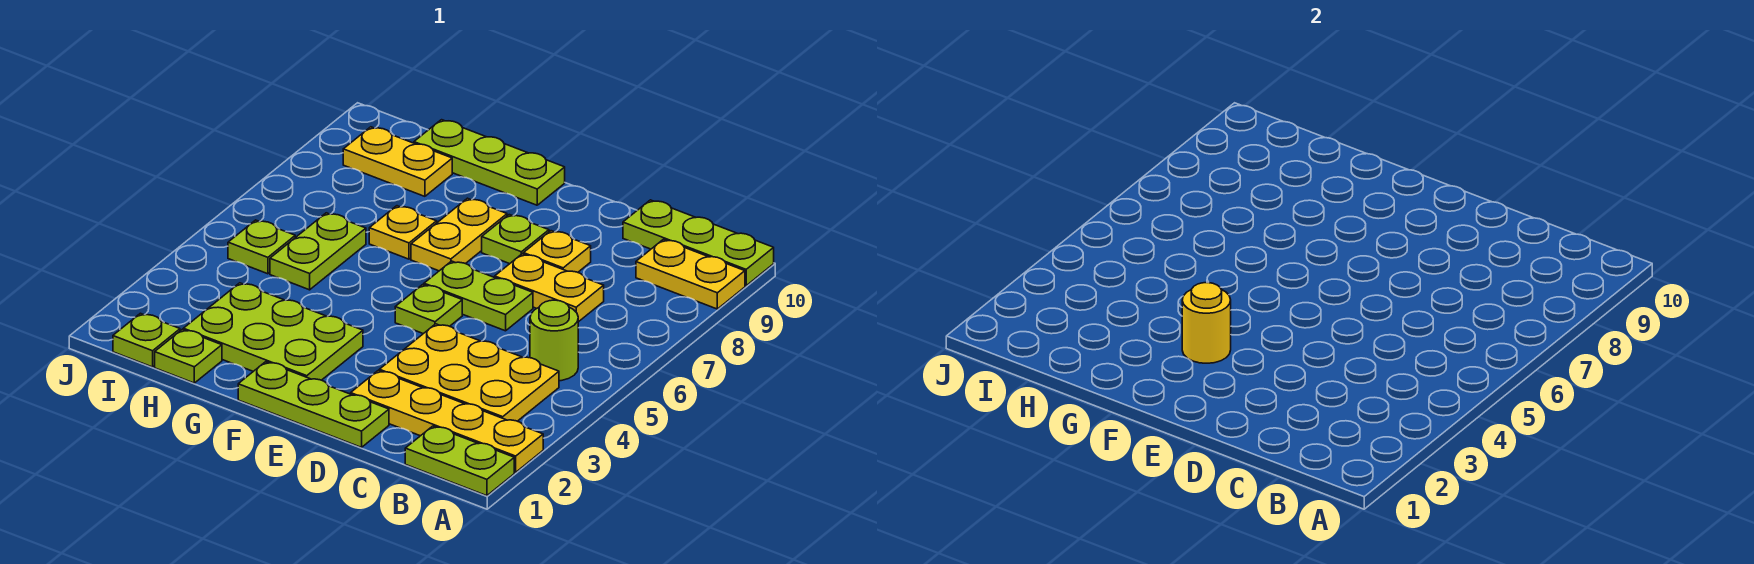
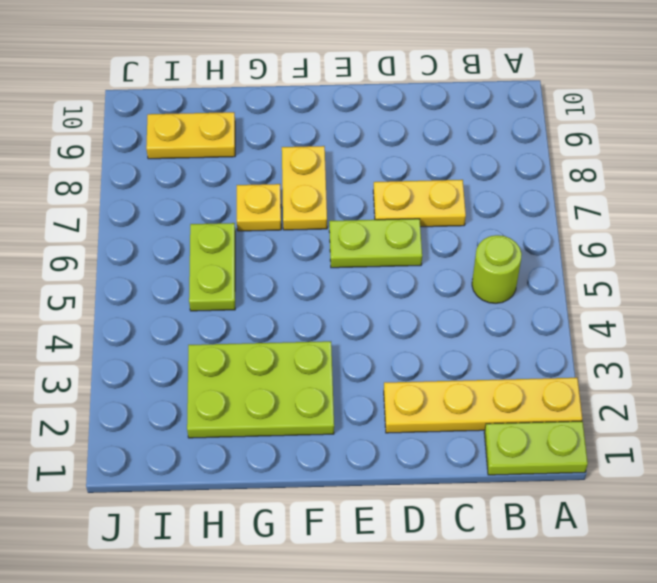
none -> yellow plate A9:B9 level 1
none -> lime plate A10:C10 level 1
none -> yellow plate B3:D4 level 1

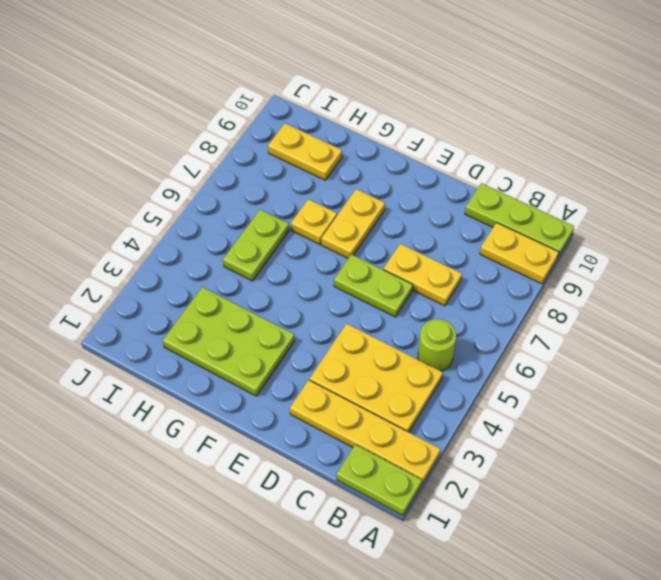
none -> lime plate D1:F1 level 1
none -> yellow plate D8 level 1
none -> lime plate E5 level 1

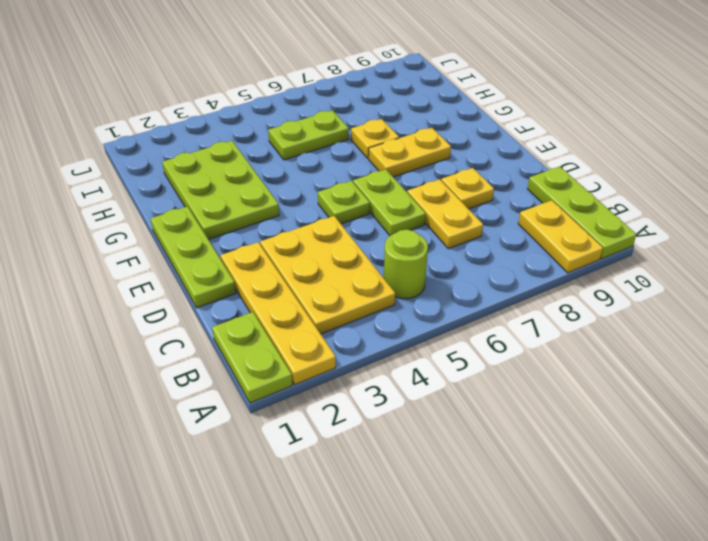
none -> lime plate E8 level 1
none -> lime plate F10:H10 level 1
none -> lime plate H1 level 1

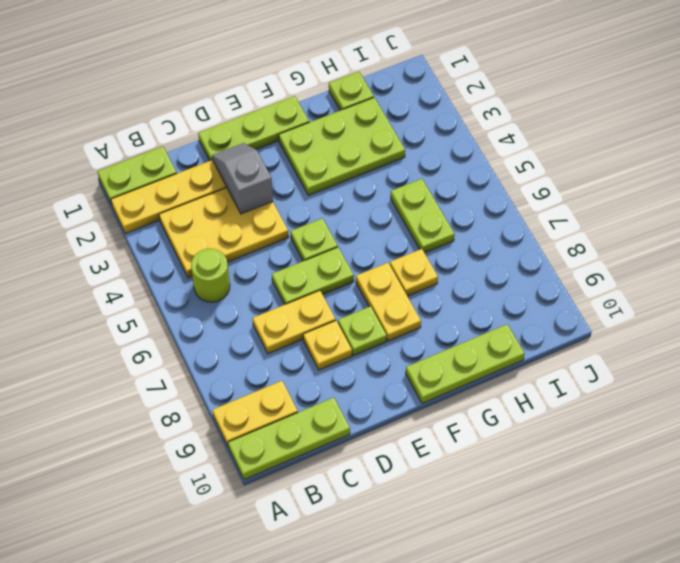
grey slope D2:D3 level 2 top 3 -> none
none -> yellow plate H9:I9 level 1
none -> lime plate I1 level 1
none -> lime plate I5 level 1

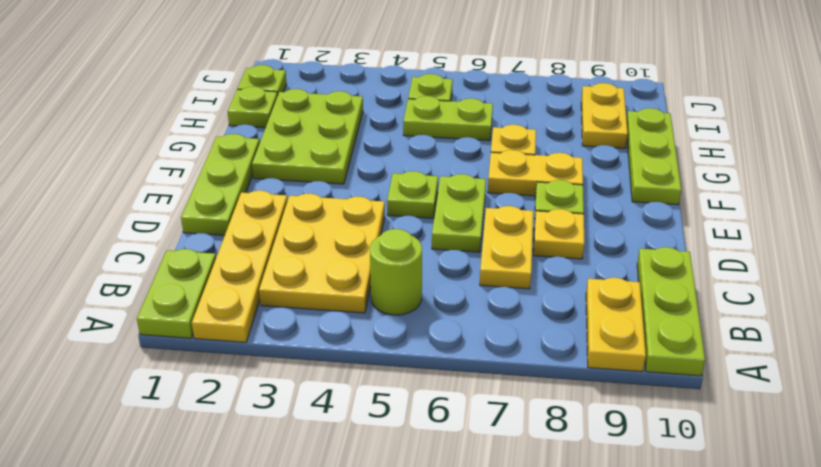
none -> yellow round brick F3 level 2

